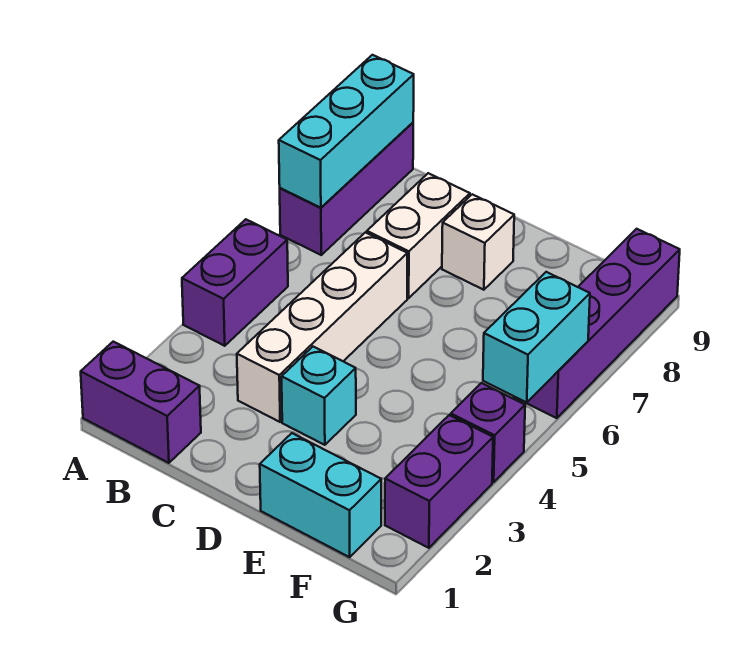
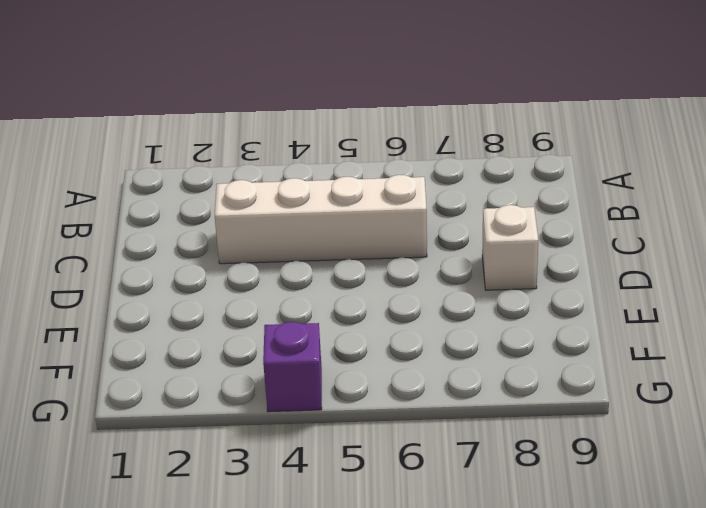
none -> purple brick A1:B1 level 1
none -> purple brick A4:A5 level 1
none -> purple brick A7:A9 level 1

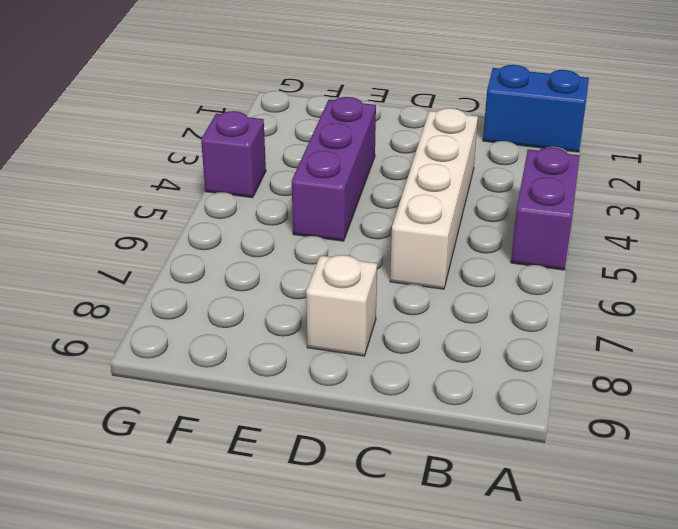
blue brick A1:B1 level 1 -> purple brick A1:B1 level 1
purple brick E3:E5 level 1 -> purple brick A7:A9 level 1
none -> white brick C7:C8 level 1
none -> cyan brick D3 level 1
none -> cyan brick E1:F1 level 1

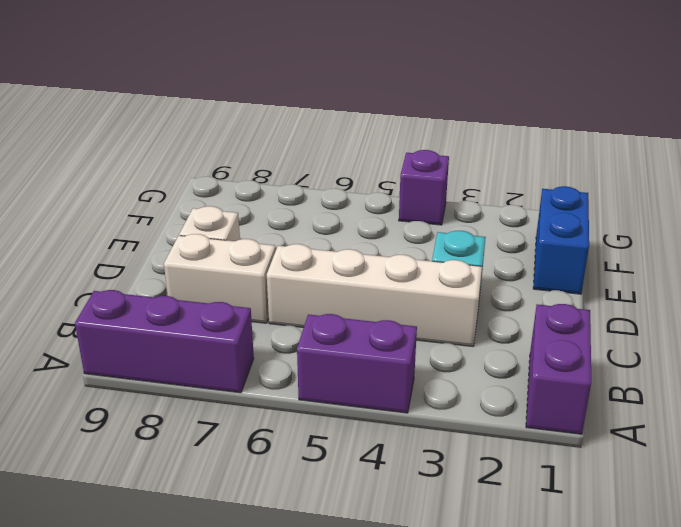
blue brick E1:F1 level 1 -> cyan brick E1:F1 level 1
none -> purple brick G2:G3 level 1
none -> purple brick G6:G9 level 1
none -> cyan brick A7:A9 level 2

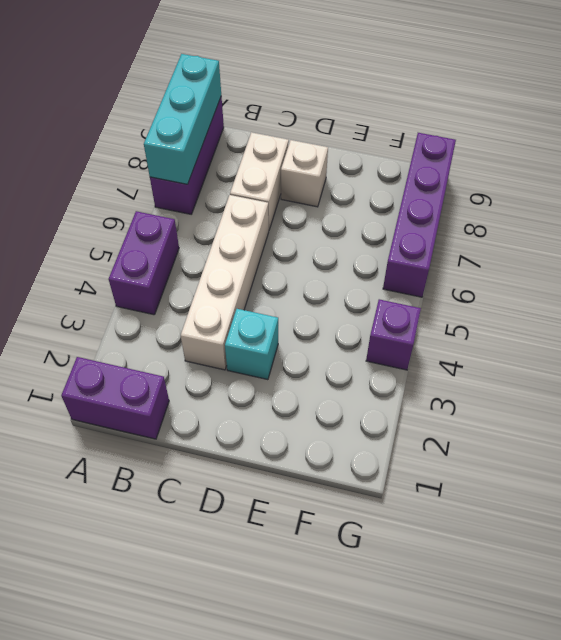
none -> cyan brick E1:F1 level 1
none -> purple brick G2:G3 level 1
none -> cyan brick G5:G6 level 2

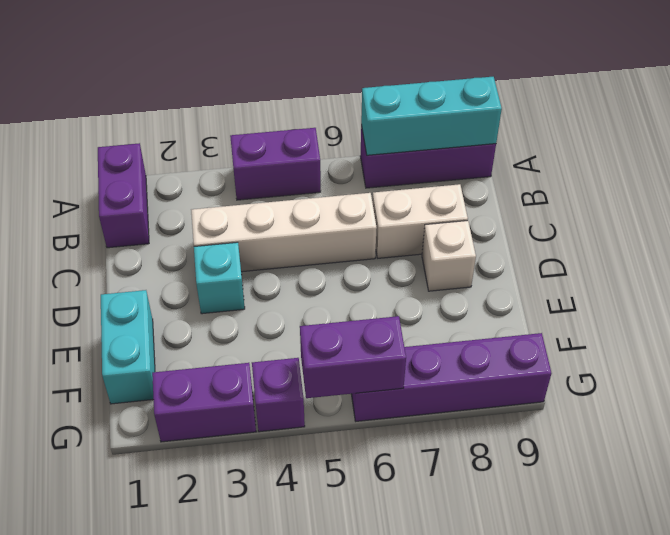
purple brick G5:G6 level 2 -> cyan brick G5:G6 level 2

